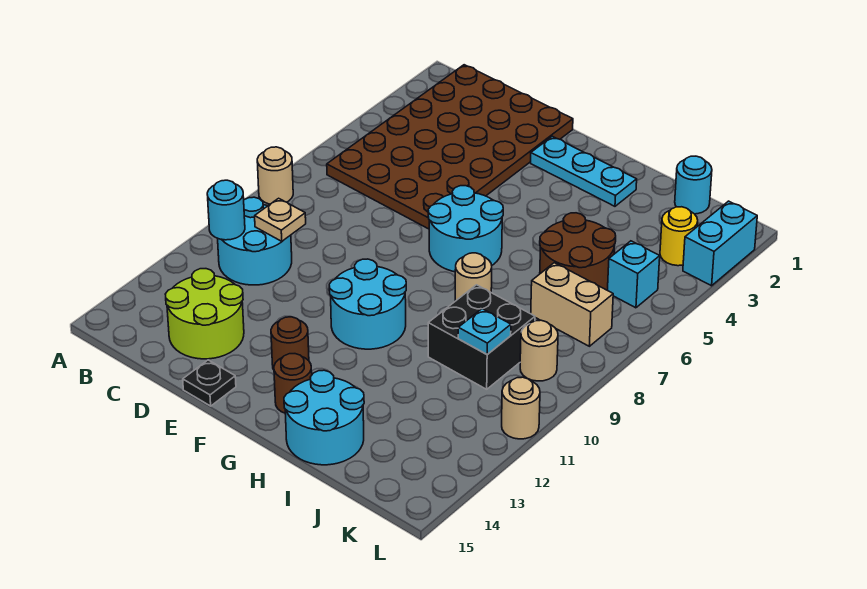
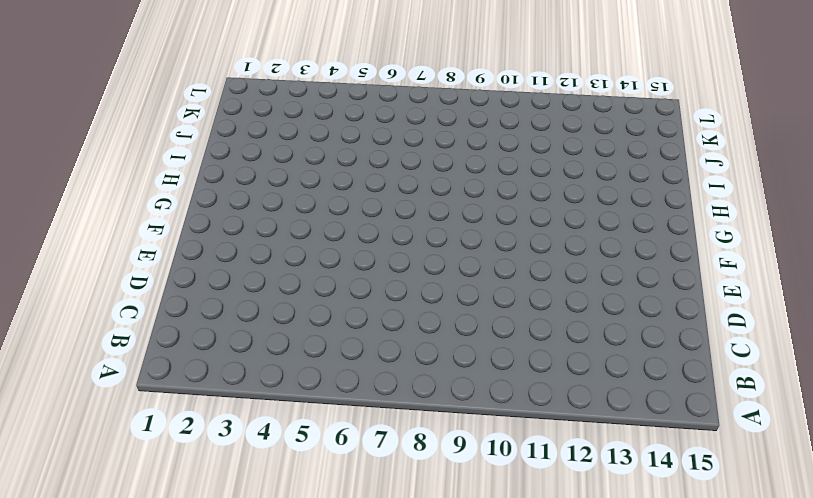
none -> tan round brick A8 level 1
none -> brown plate B1:E6 level 1
none -> cyan round brick B10:C11 level 1

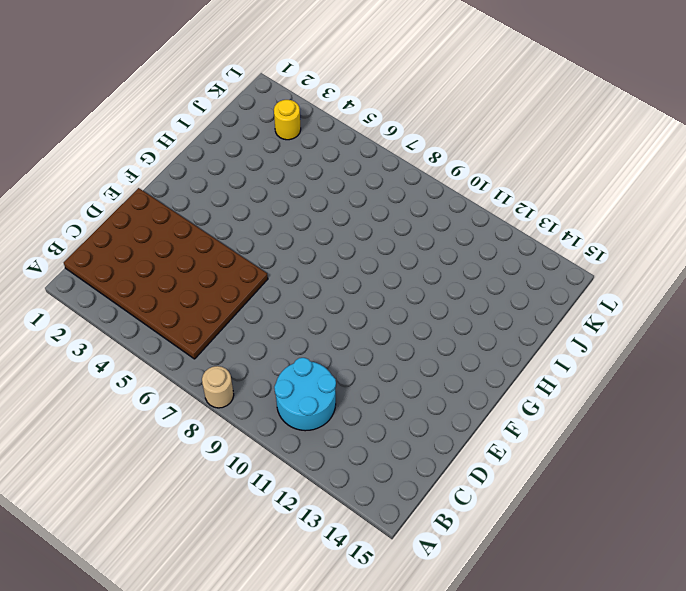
none -> lime round brick C13:D14 level 1
none -> black plate E15 level 1
none -> cyan plate F2:H2 level 1

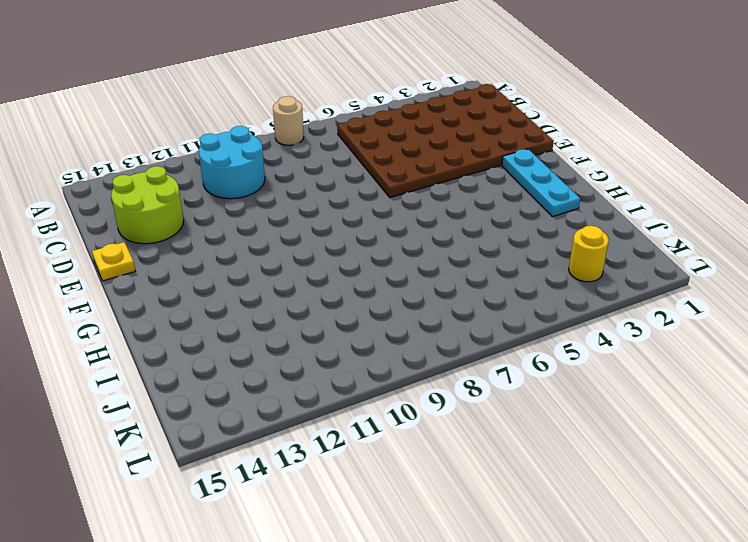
yellow plate E15 level 1 -> black plate E15 level 1
none -> cyan round brick F6:G7 level 1
none -> cyan round brick F10:G11 level 1
none -> brown round brick F13 level 1

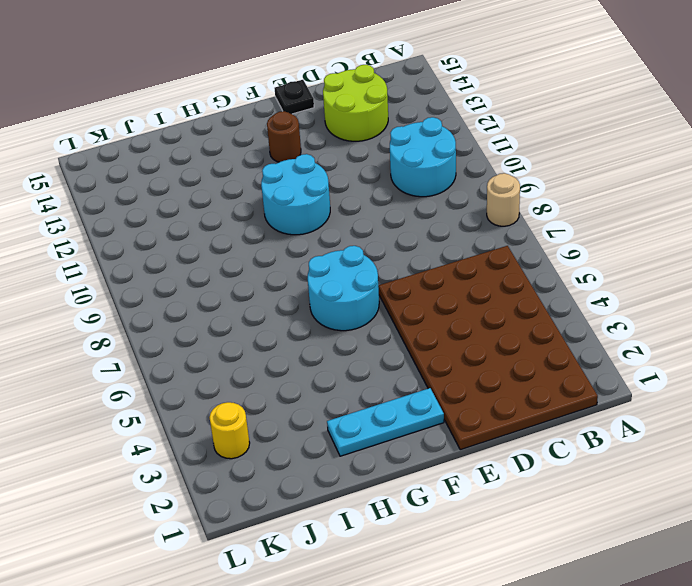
none -> brown round brick G14 level 1
none -> tan round brick H8 level 1
none -> cyan round brick H14:I15 level 1

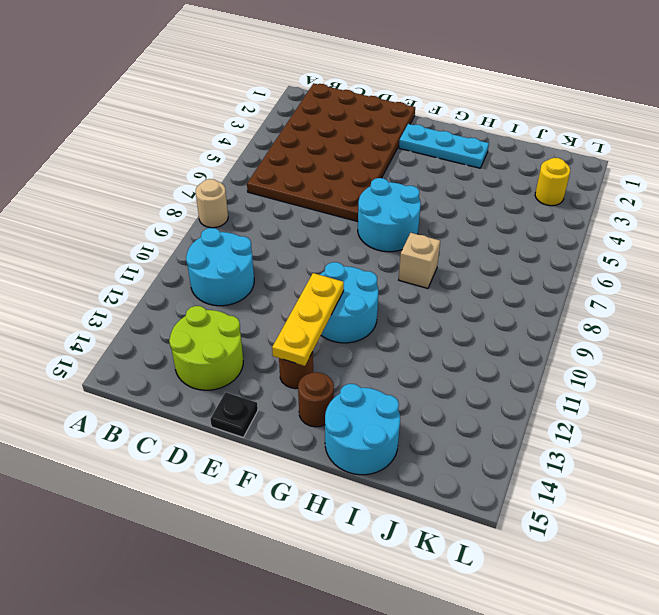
yellow plate F11:F13 level 2 -> none
tan brick H8 level 1 -> tan round brick H8 level 1
none -> brown round brick I5:J6 level 1
none -> black brick I9:J10 level 1
none -> cyan round brick J1 level 1

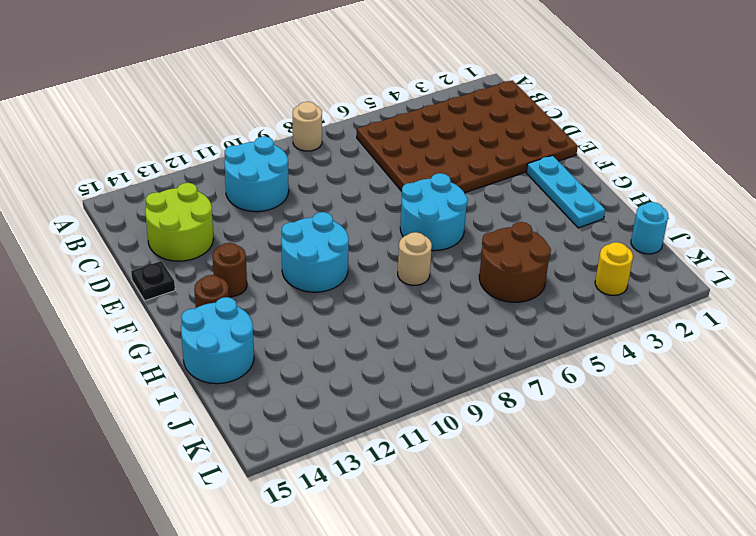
none -> black brick I9:J10 level 1
none -> tan brick J7:K7 level 1
none -> cyan brick K5 level 1

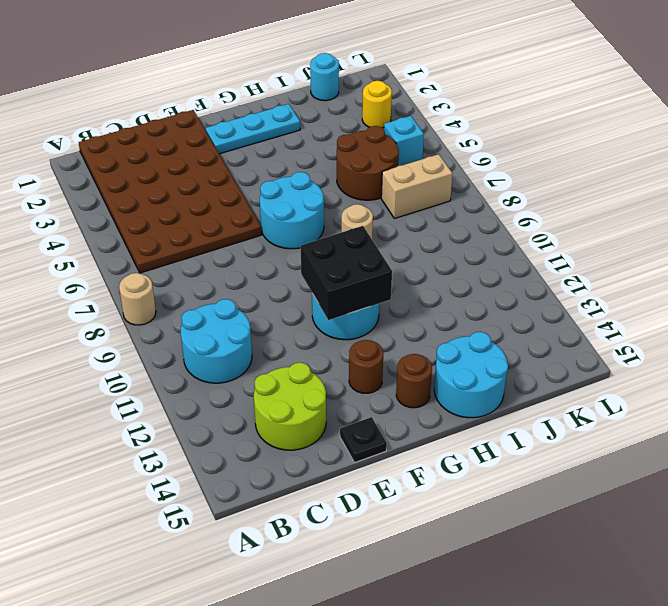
black brick F10:G11 level 2 -> black brick I9:J10 level 1
none -> tan round brick K9 level 1
none -> cyan brick L2:L3 level 1
none -> tan round brick L11 level 1

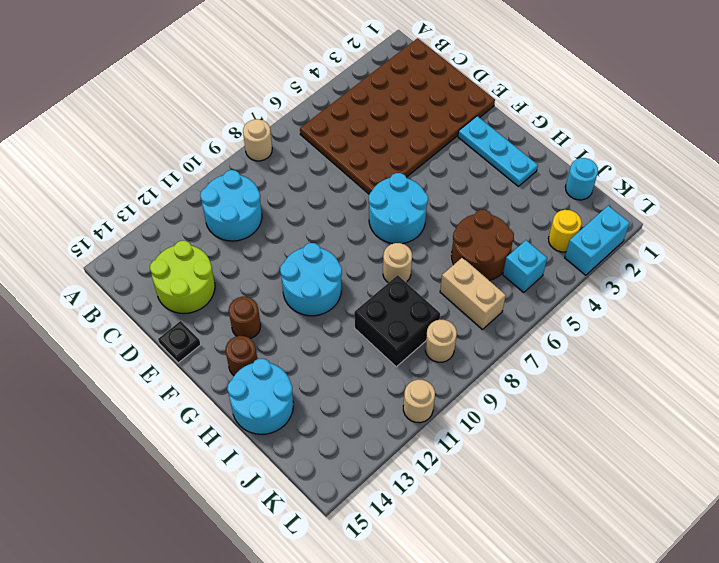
none -> cyan round brick B11 level 2
none -> tan plate C10 level 2
none -> cyan plate J10 level 2

